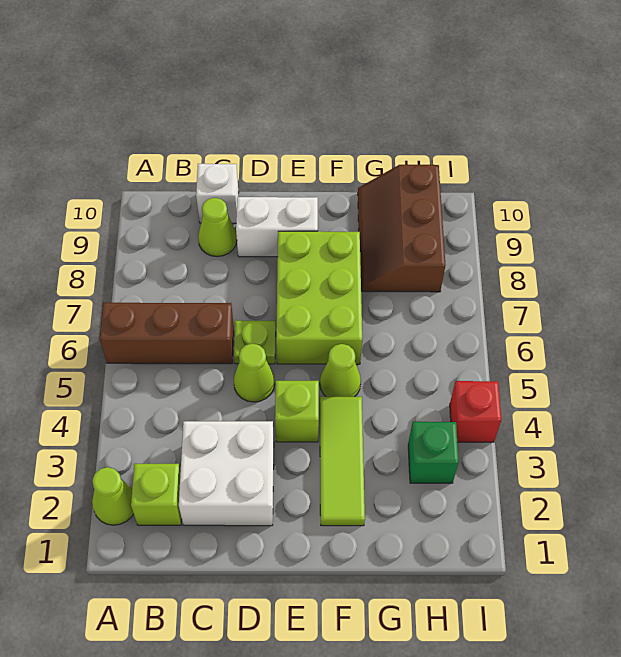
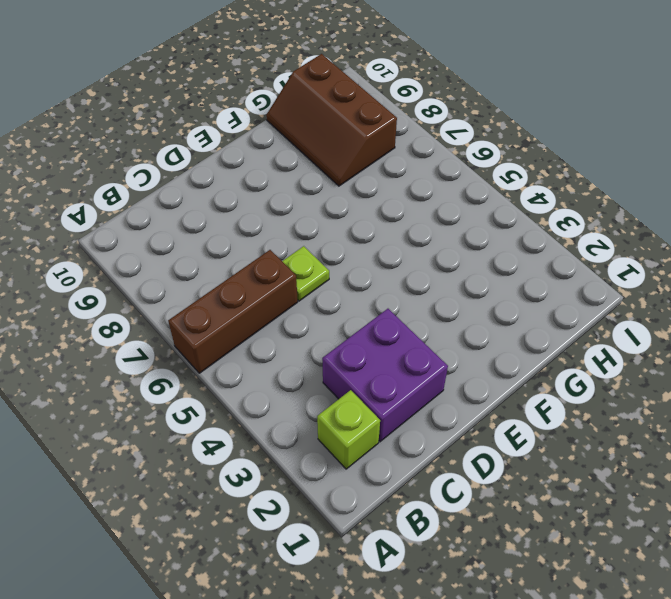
purple brick C2:D3 level 1 -> white brick C2:D3 level 1
none -> lime cone A2 level 1
none -> lime cone C9 level 1
none -> white brick C10 level 1

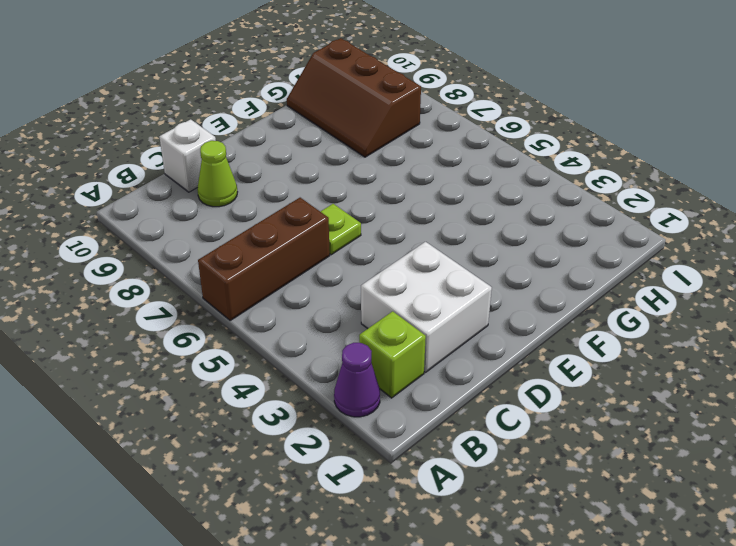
purple cone A2 level 1 -> lime cone A2 level 1
none -> lime cone D5 level 1
none -> white brick D9:E9 level 1
none -> lime brick E4 level 1

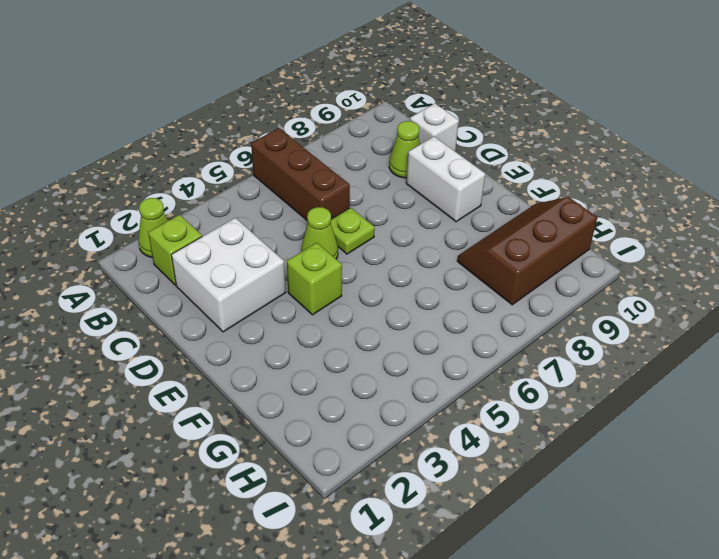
none -> lime brick E6:F8 level 1
none -> lime tile F2:F4 level 1
none -> lime cone F5 level 1

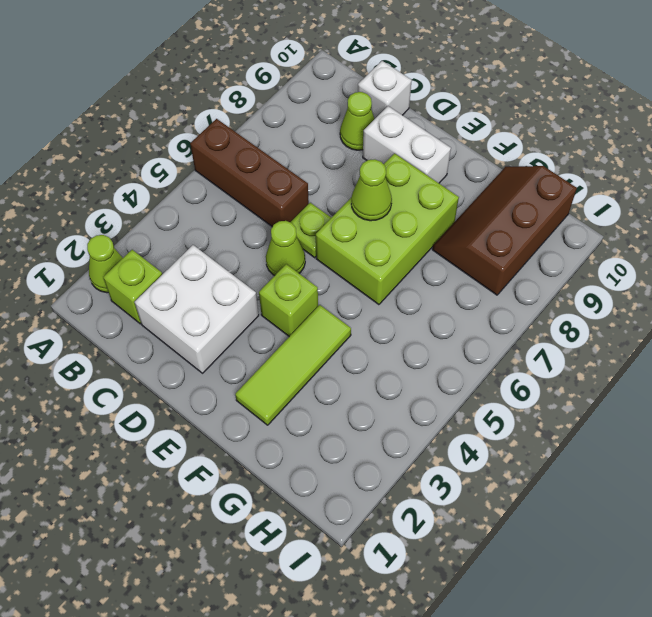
lime cone E7 level 2 -> lime cone F5 level 1
none -> green brick H3 level 1
none -> red brick I4 level 1

